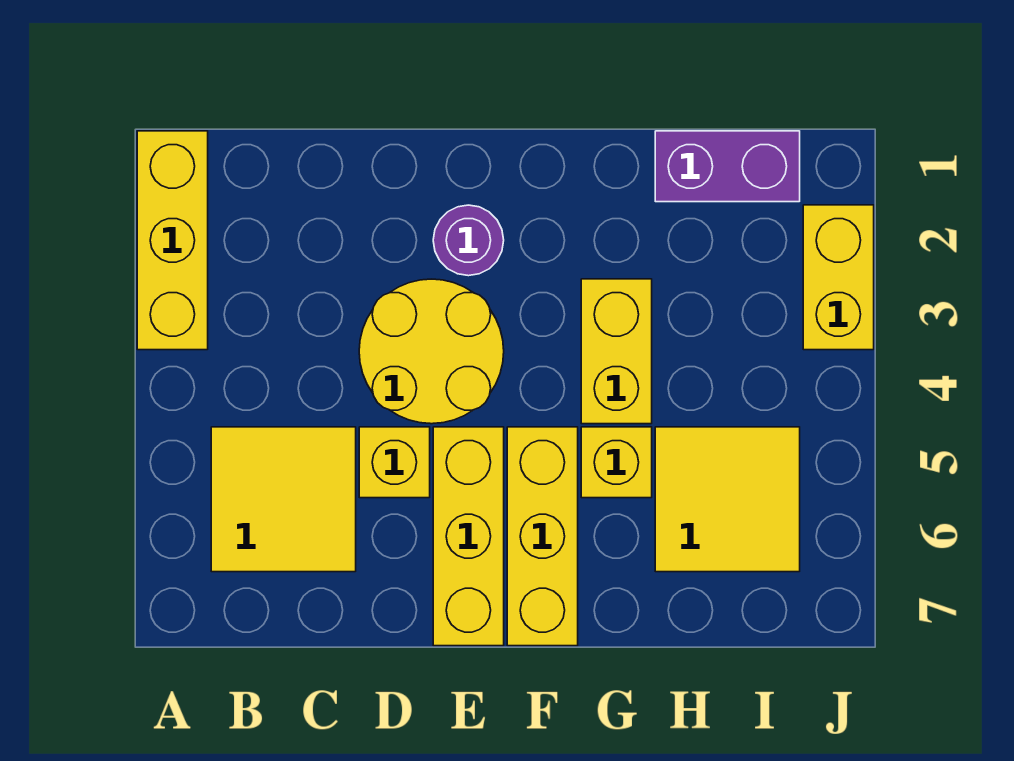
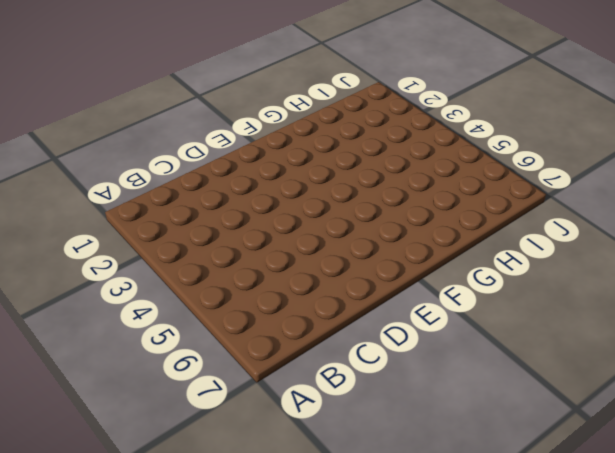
none -> yellow brick A1:A3 level 1
none -> yellow tile B5:C6 level 1
none -> yellow round brick D3:E4 level 1

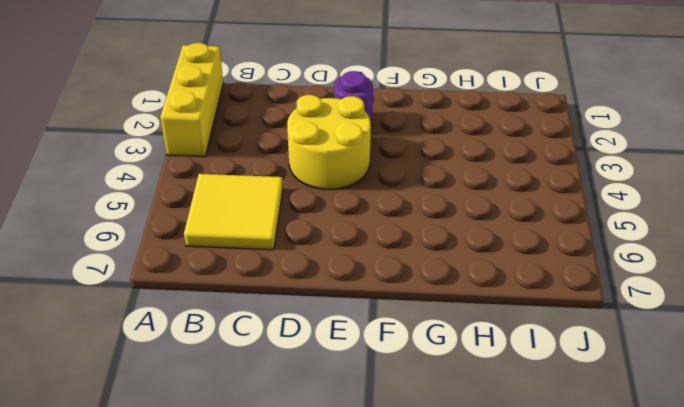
none -> yellow brick D5 level 1
none -> yellow brick E5:E7 level 1
none -> yellow brick F5:F7 level 1

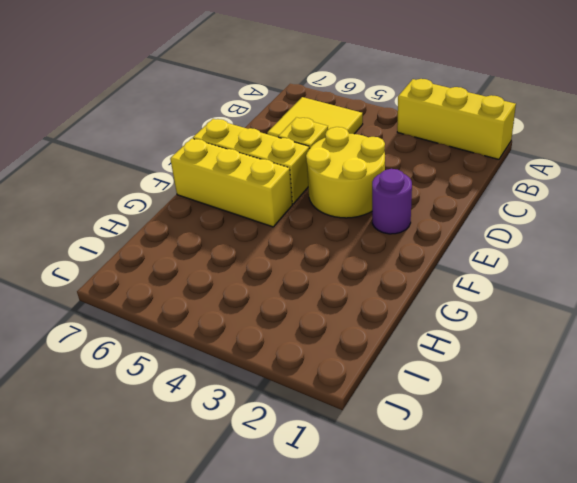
none -> yellow brick G3:G4 level 1
none -> yellow brick G5 level 1
none -> purple brick H1:I1 level 1

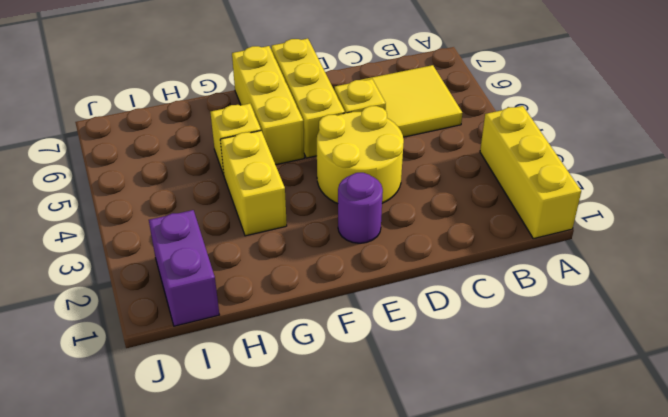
purple brick I1:I2 level 1 -> purple brick H1:I1 level 1
none -> yellow tile H5:I6 level 1
none -> yellow brick J2:J3 level 1

